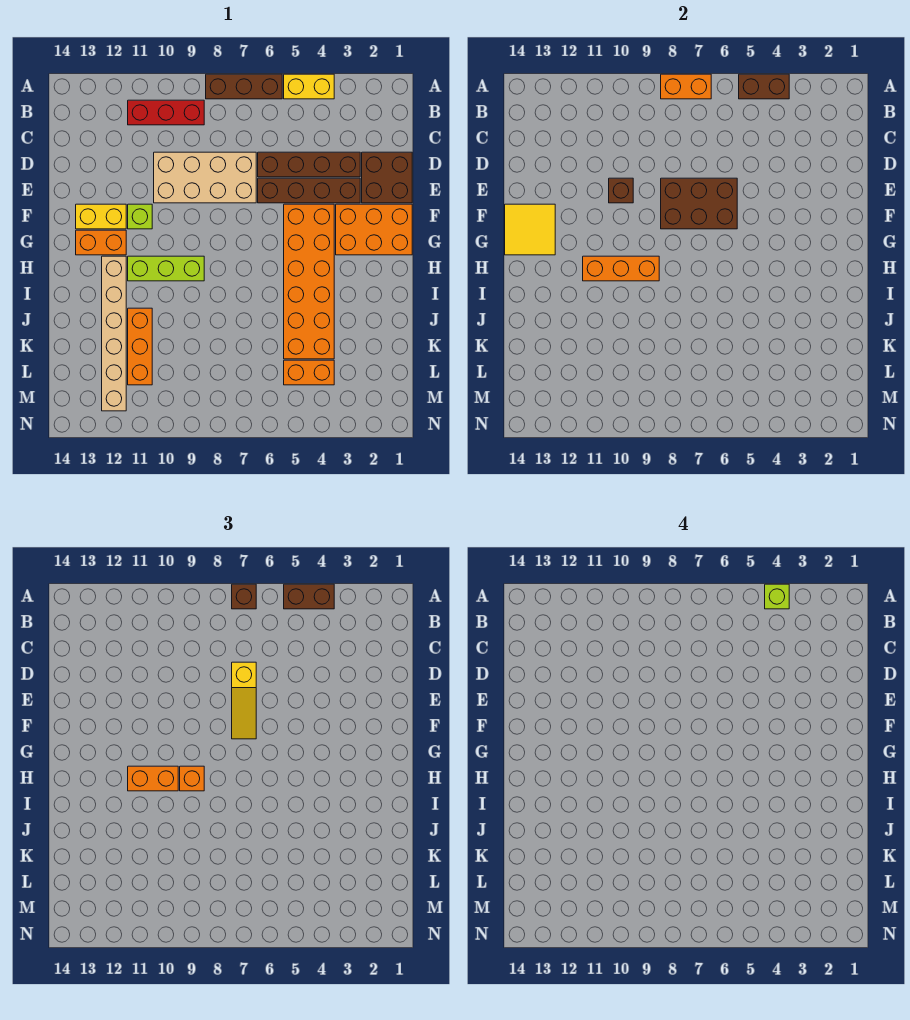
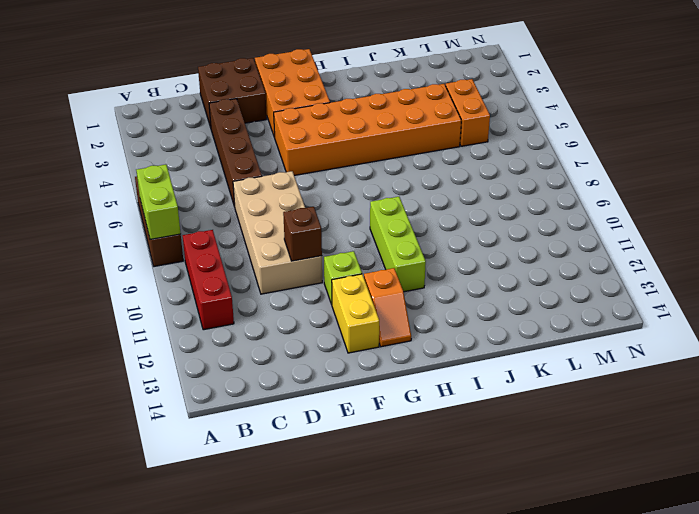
lime brick A7:A8 level 2 -> orange brick A7:A8 level 2
orange slope G12:G13 level 1 top 12 -> orange brick G12:G13 level 1
none -> yellow brick A4:A5 level 1
none -> brown brick E3:E6 level 1
none -> tan brick H12:M12 level 1

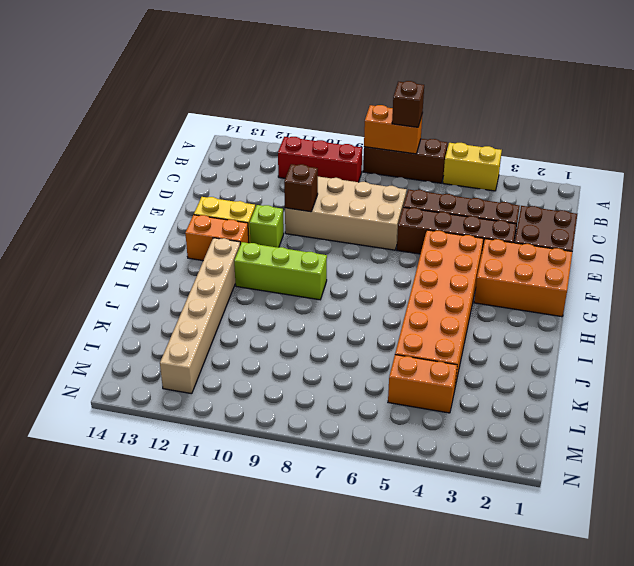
none -> orange brick J11:L11 level 1
none -> brown brick A4:A5 level 2
none -> brown brick E6:F8 level 2

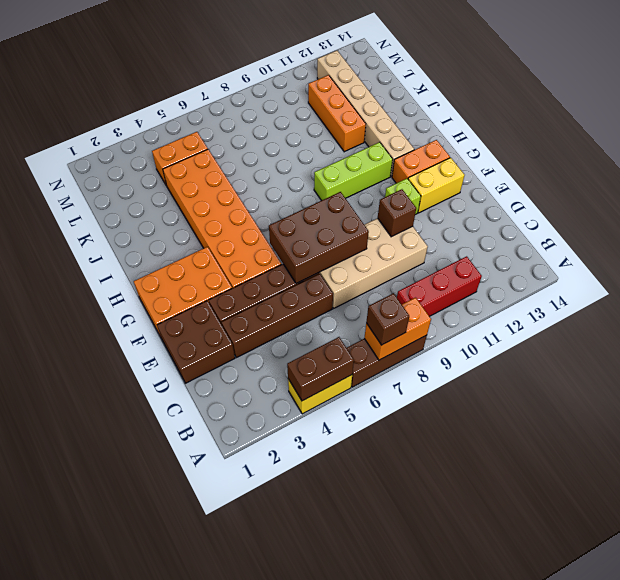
none -> yellow tile F13:G14 level 2
none -> orange brick H9:H11 level 2
none -> brown brick A4:A5 level 3

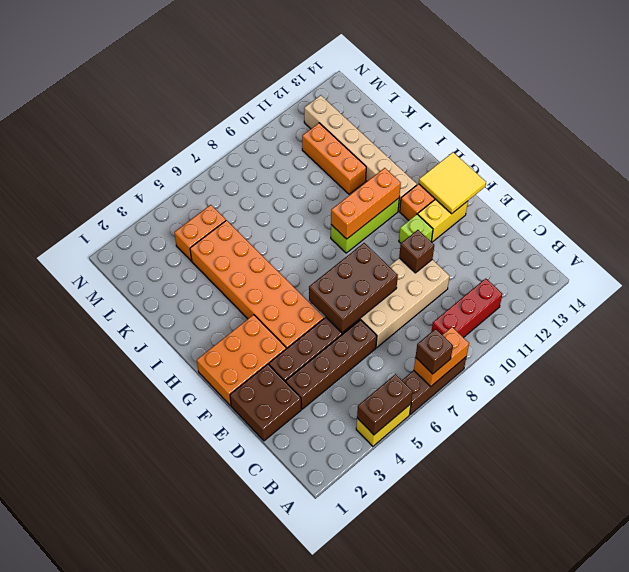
none -> brown brick A4:A5 level 3
none -> yellow slope D7:F7 level 3 top D
none -> orange brick H9 level 3

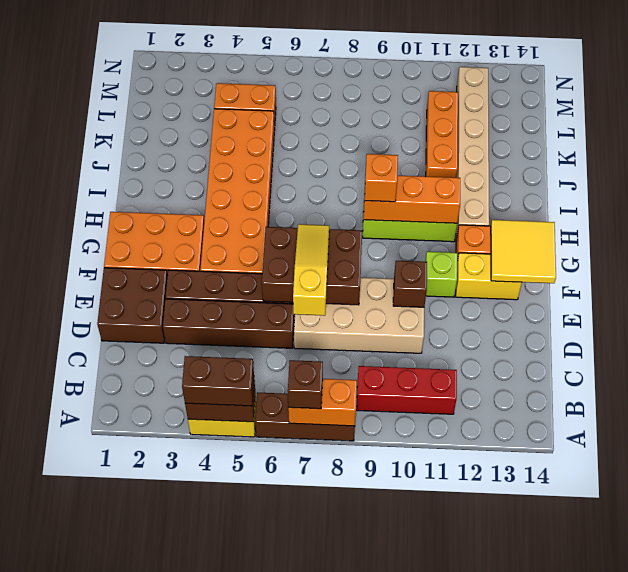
none -> orange brick H10:H11 level 3
none -> lime brick A4 level 4

